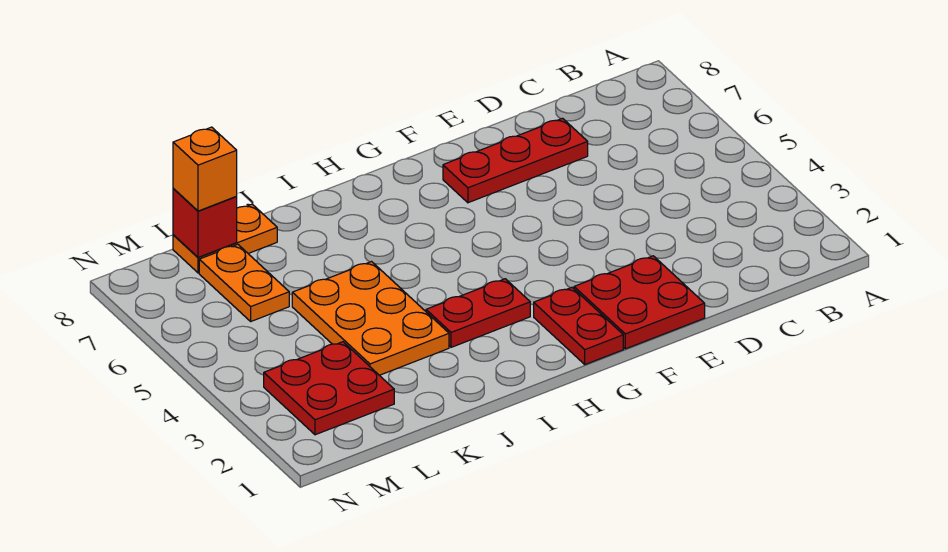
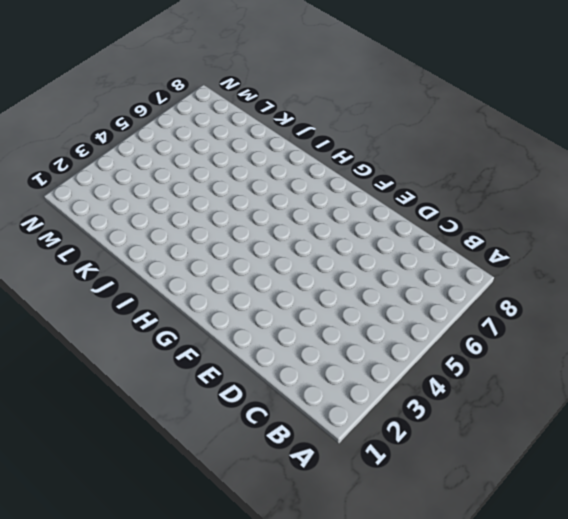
none -> red plate D7:F7 level 1
none -> red plate E1:F2 level 1

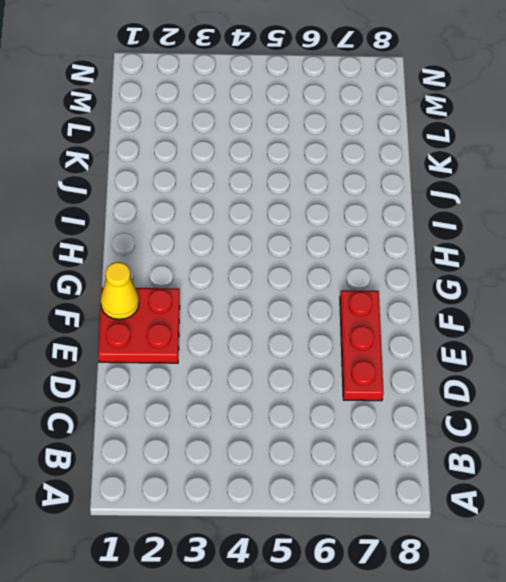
yellow cone F1 level 2 -> none
none -> red plate G1:G2 level 1
none -> red plate H3:I3 level 1

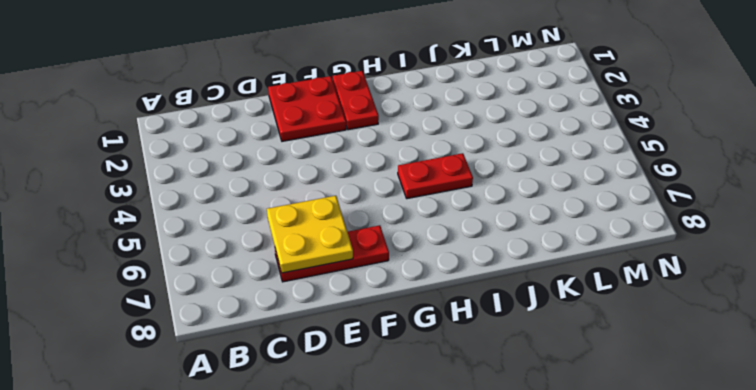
yellow plate D6:E7 level 2 -> none
red plate H5:I5 level 1 -> red plate H3:I3 level 1
none -> orange plate J3:K5 level 1
none -> orange plate K8:L8 level 1

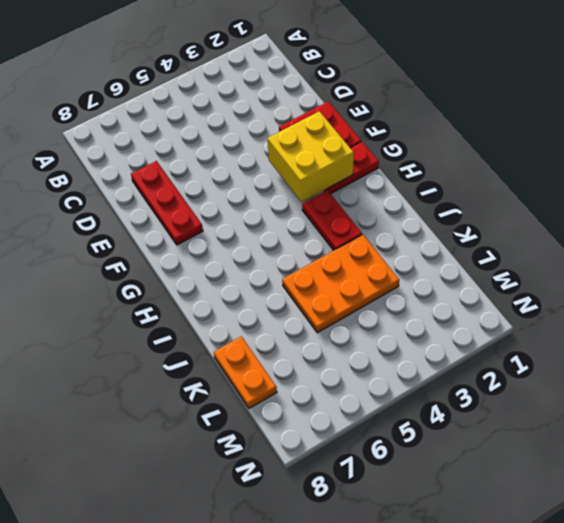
yellow brick F2:G3 level 2 -> none
none -> red plate L2:M3 level 1
none -> orange plate L6:L7 level 1

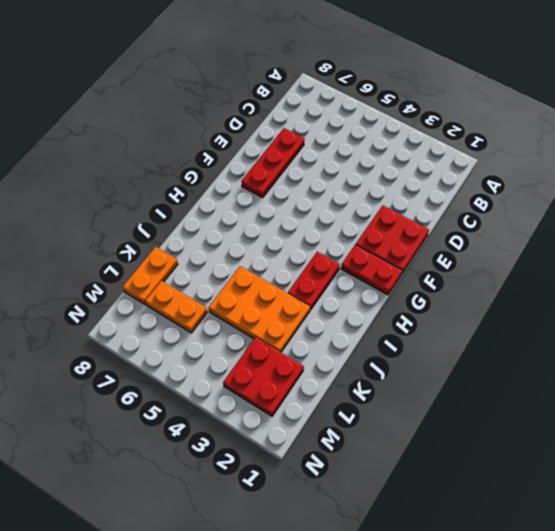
none -> red brick L8 level 2
none -> orange brick L8 level 3

